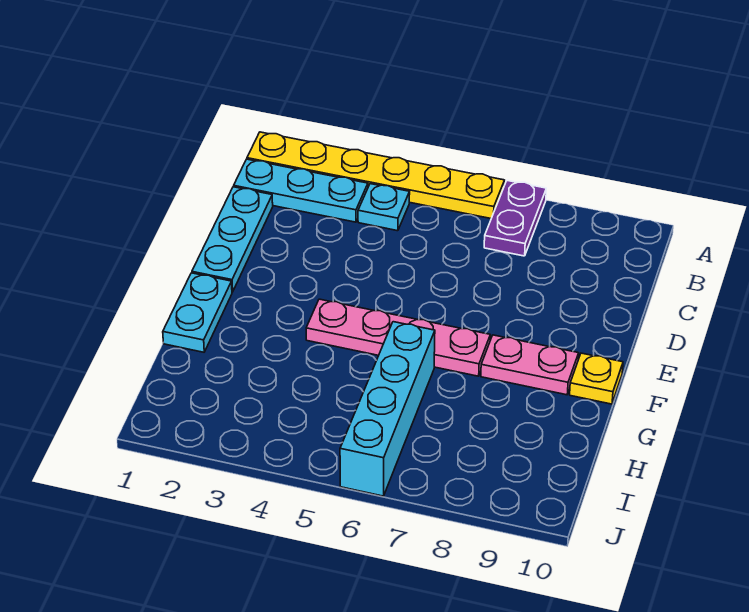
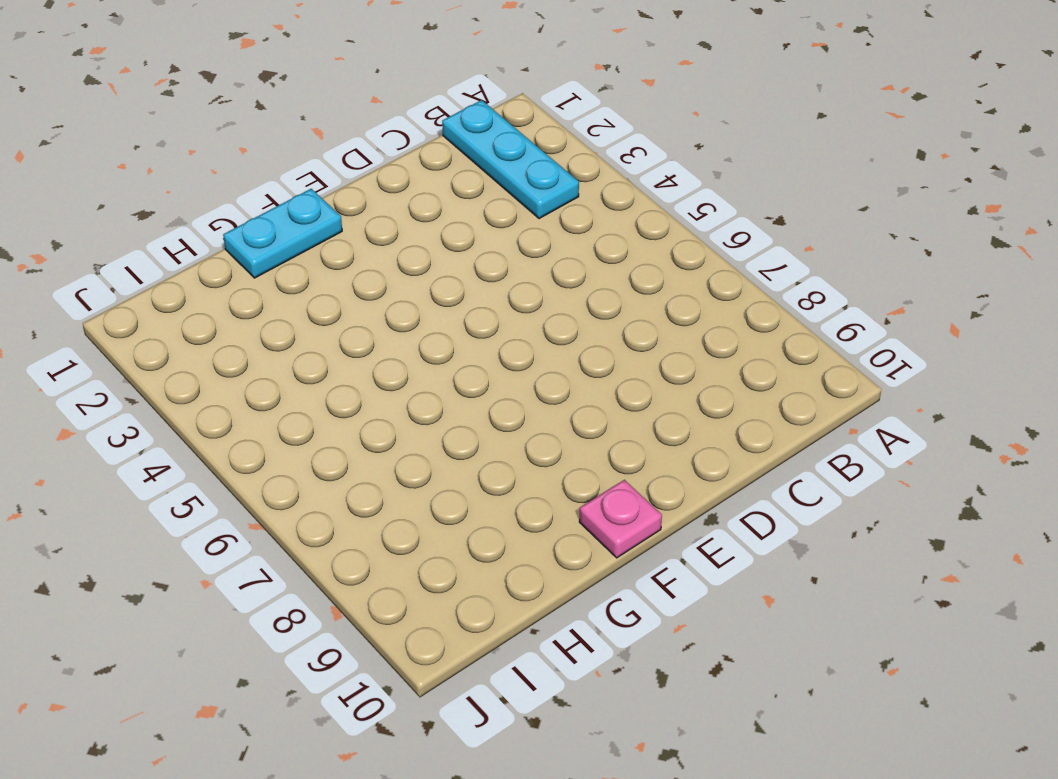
pink plate F10 level 1 -> yellow plate F10 level 1
none -> yellow plate A1:A6 level 1
none -> purple plate A7:B7 level 1

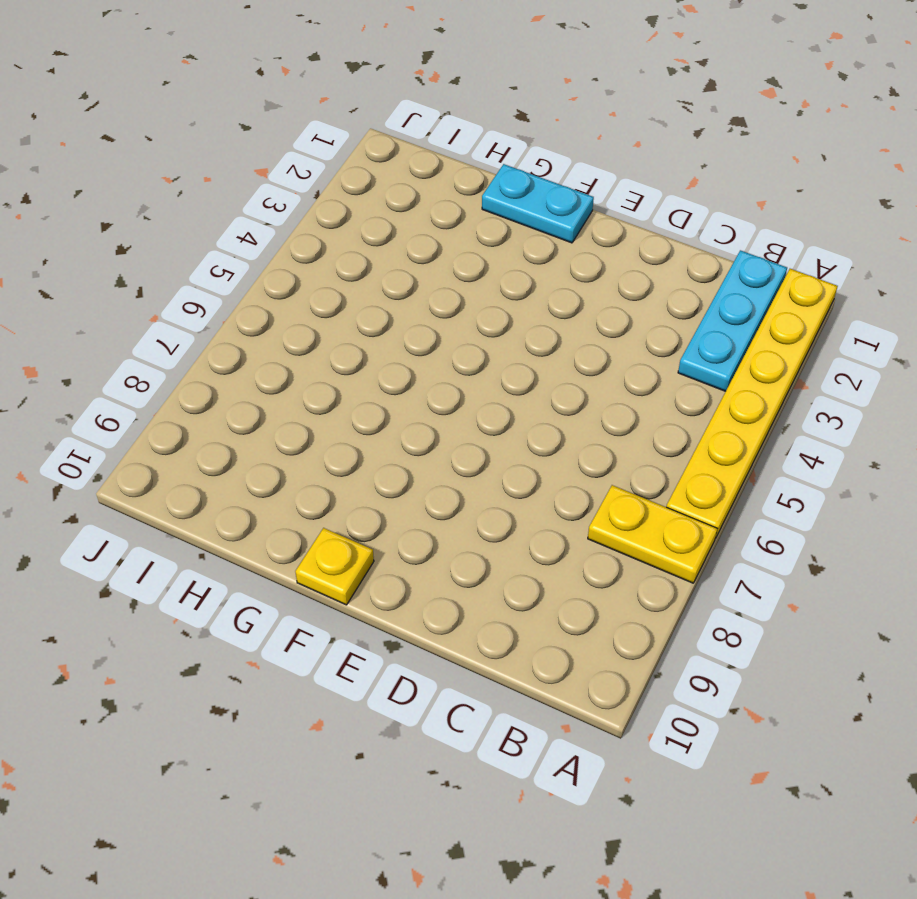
yellow plate A7:B7 level 1 -> purple plate A7:B7 level 1
none -> cyan plate B4 level 1
none -> cyan plate C1:E1 level 1

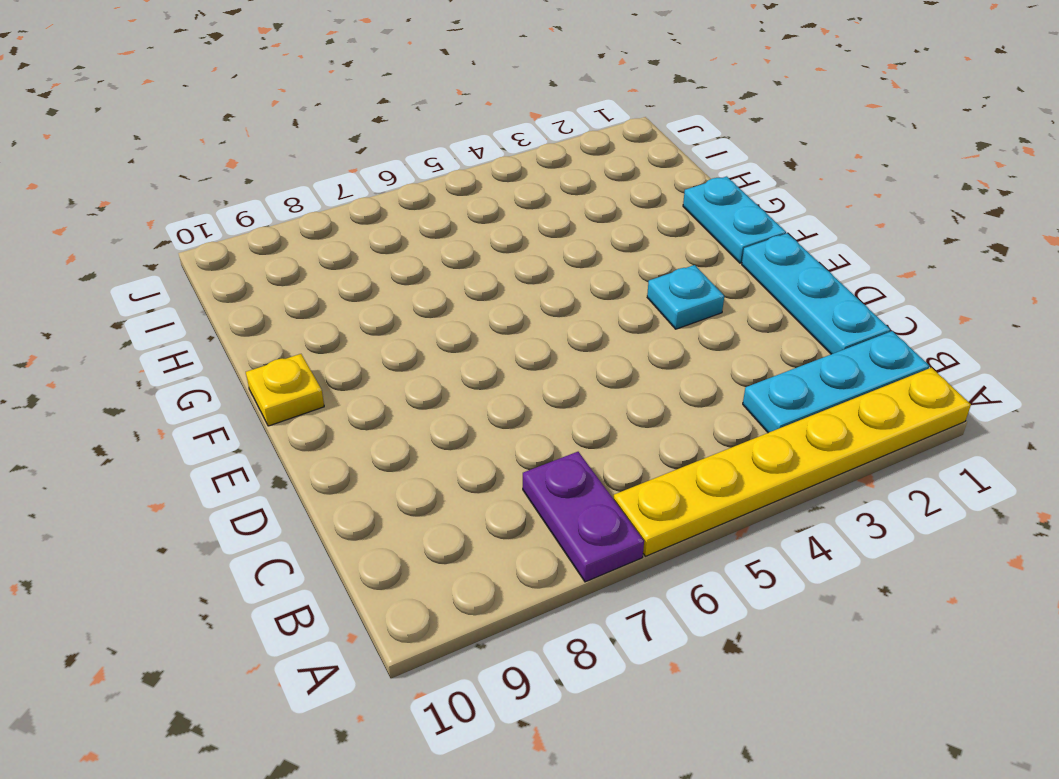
cyan plate E3 level 1 -> cyan plate B4 level 1
none -> pink plate F4:F7 level 1
none -> pink plate F8:F9 level 1

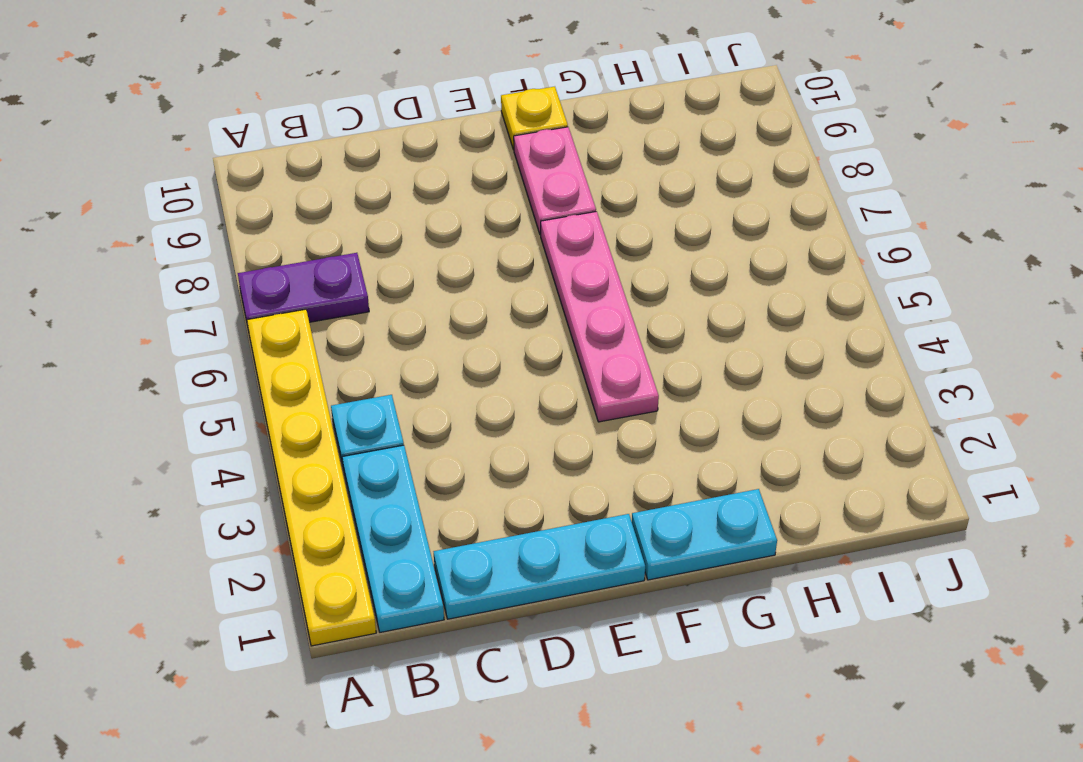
none -> cyan brick G6:J6 level 1

